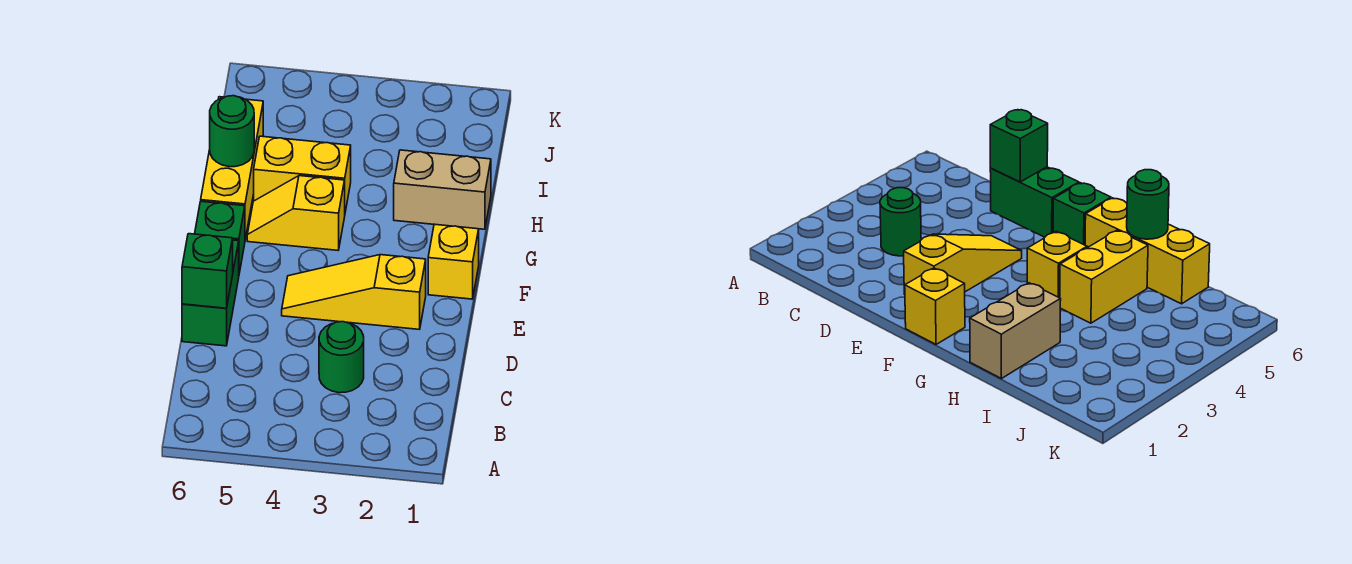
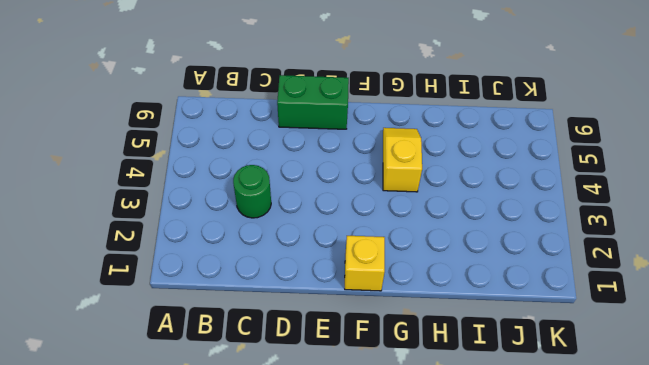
none -> yellow slope E2:E4 level 1 top 2
none -> green brick F6 level 1

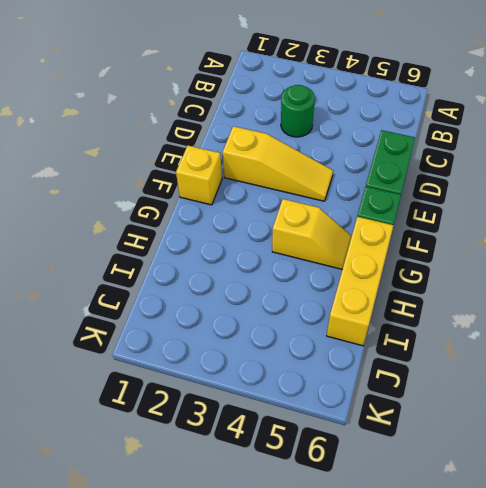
none -> tan brick H1:H2 level 1
none -> yellow brick H4:H5 level 1

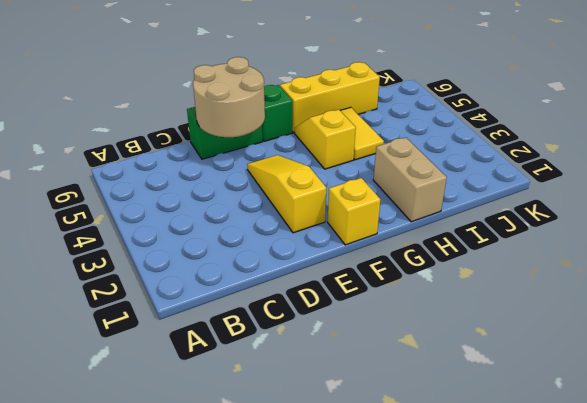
tan round brick D5:E6 level 2 -> green brick D6 level 2
yellow tile H4:H5 level 1 -> yellow brick H4:H5 level 1
none -> green round brick C3 level 1
none -> green round brick H6 level 2

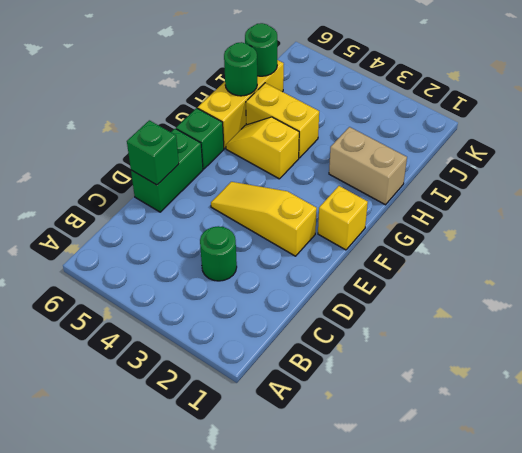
green round brick I6 level 2 -> none

